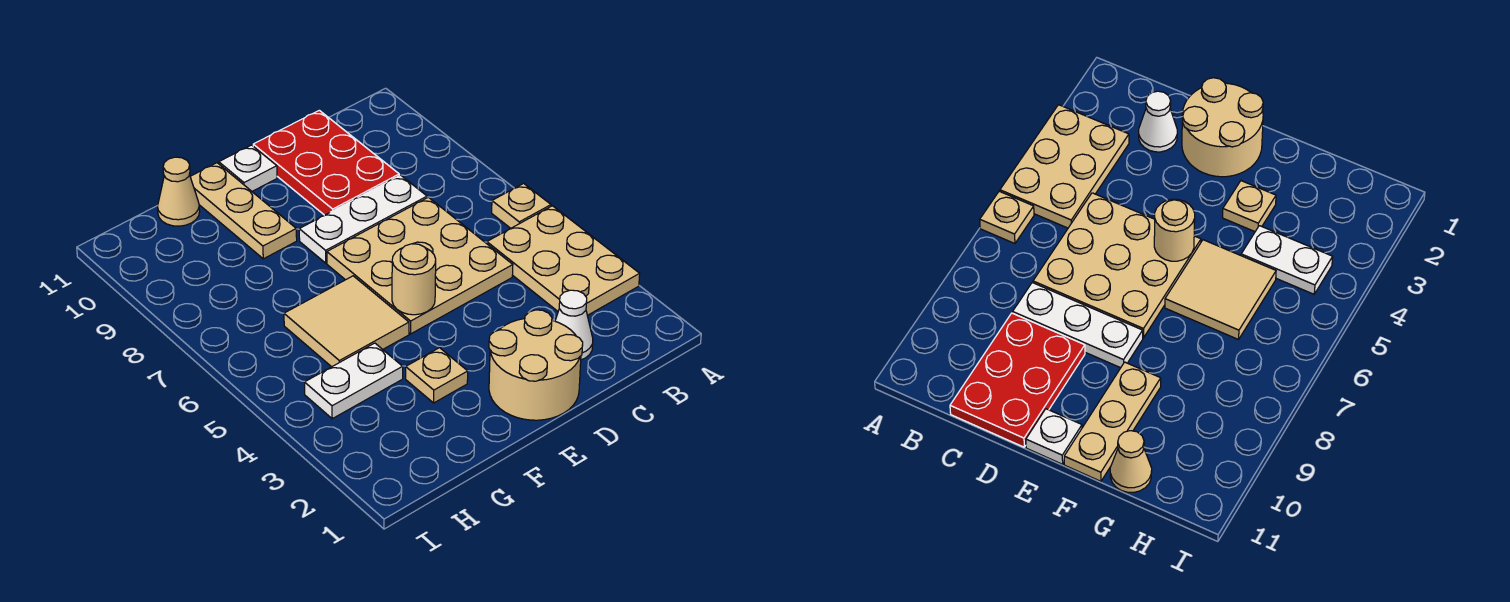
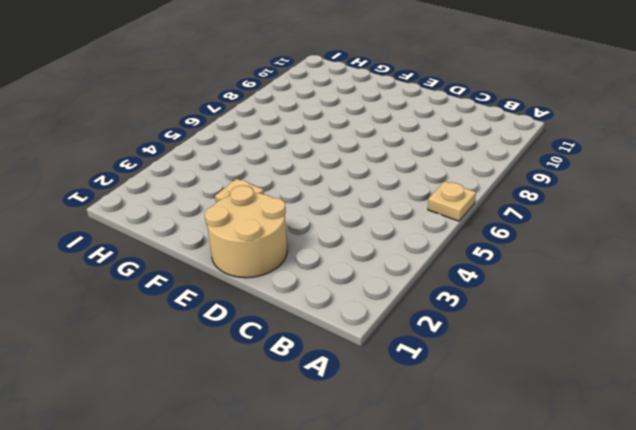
none -> tan plate A3:B5 level 1
none -> white cone C2 level 1
none -> tan plate C5:E7 level 1

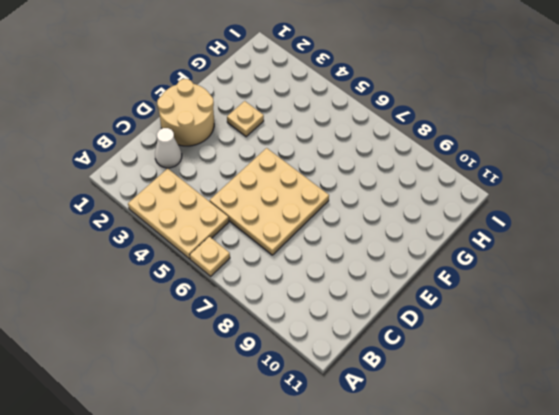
none -> white plate C8:E8 level 1
none -> red plate C9:D11 level 1
none -> white plate E11 level 1

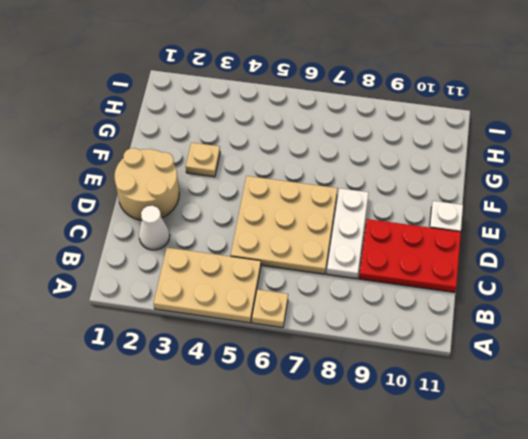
none -> tan tile F5:G6 level 1
none -> tan plate F9:F11 level 1
none -> white plate G4:H4 level 1

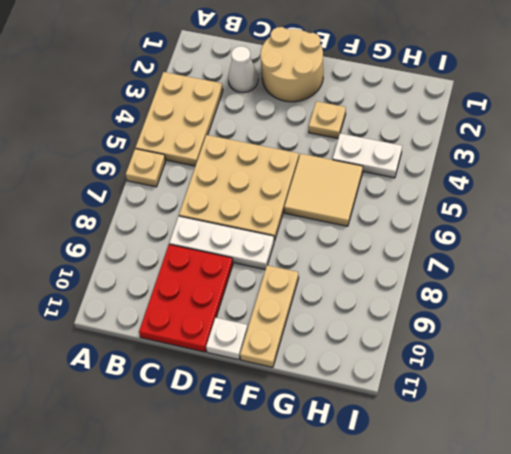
none -> tan cone G11 level 1
none -> tan round brick E5 level 2

